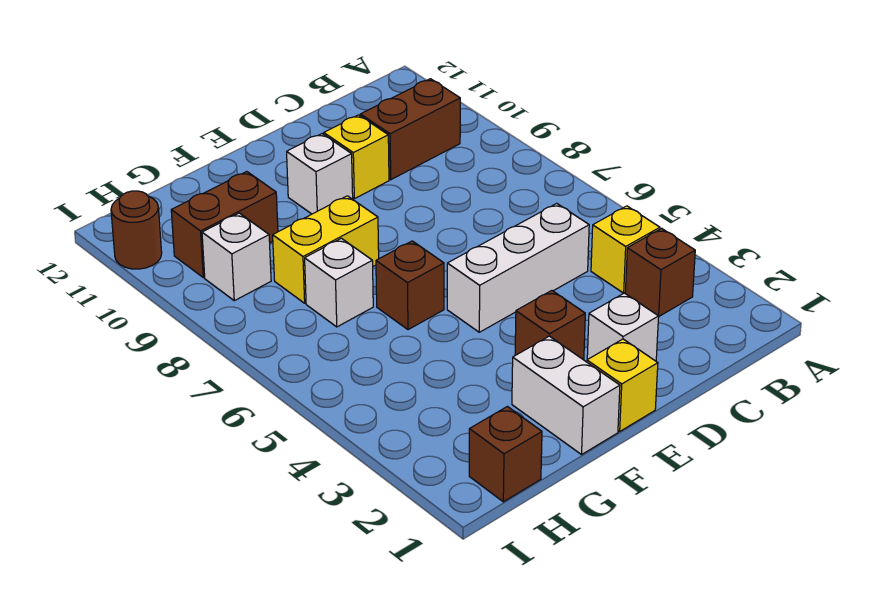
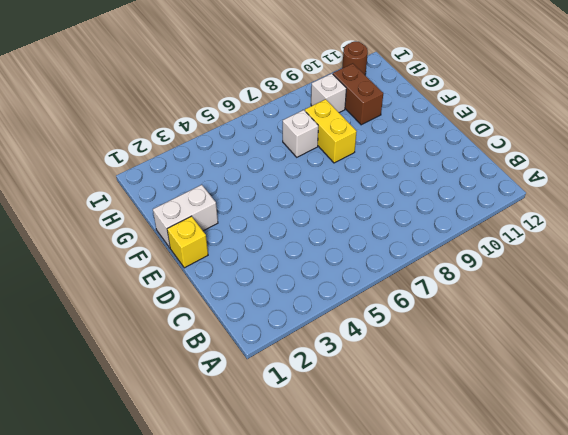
none -> brown brick B3 level 1
none -> yellow brick B4 level 1
none -> brown brick B10:C10 level 1

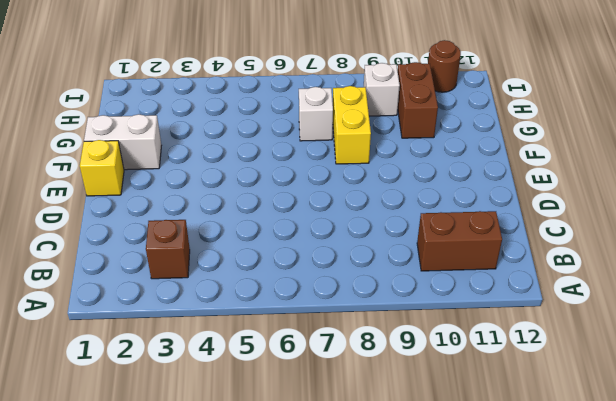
brown brick B10:B11 level 1 -> brown brick B10:C10 level 1
none -> yellow brick B4 level 1
none -> white brick C5:E5 level 1
none -> white brick D2 level 1

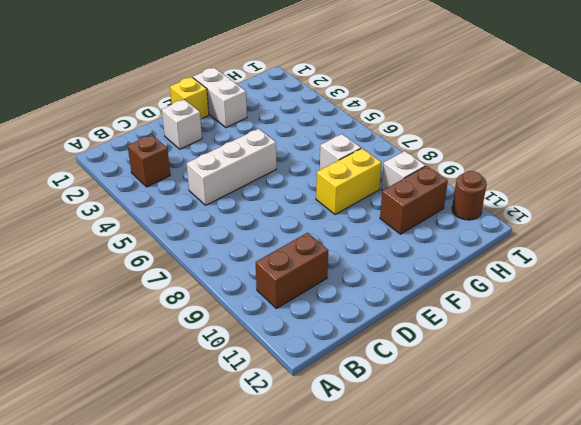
none -> yellow brick B4 level 1
none -> yellow brick D10 level 1
none -> brown brick E3 level 1

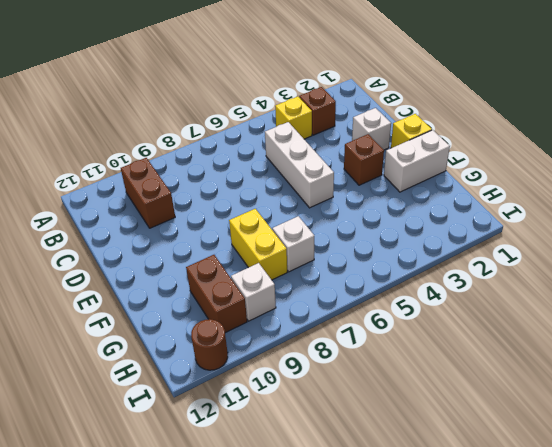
none -> yellow brick D10 level 1
none -> white brick E10 level 1
none -> brown brick F6 level 1

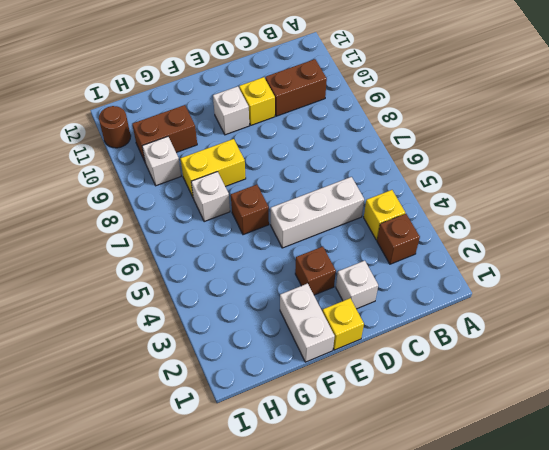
none -> brown brick H1 level 1

